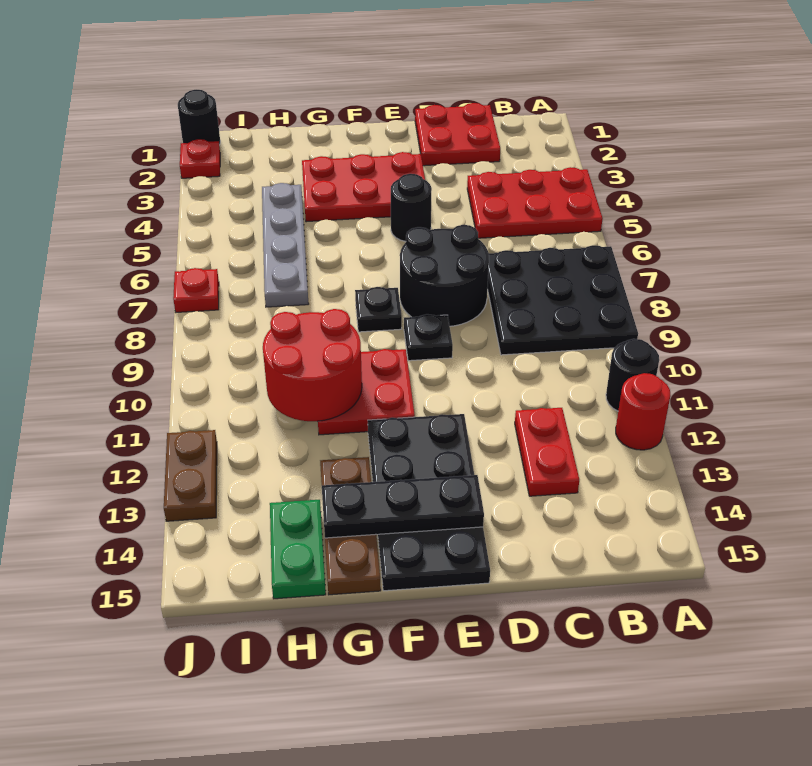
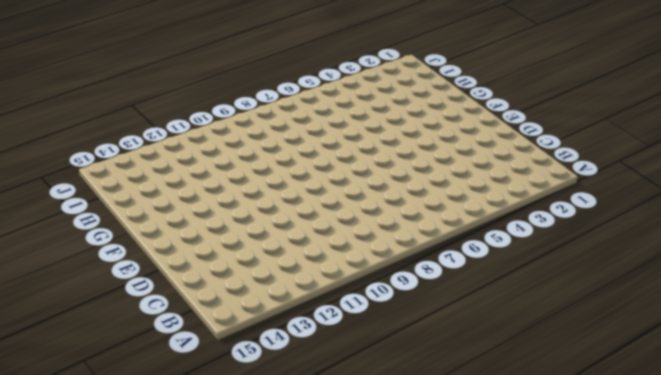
none -> red plate A4:C5 level 1
none -> black plate A7:C9 level 1
none -> black round brick A11 level 1

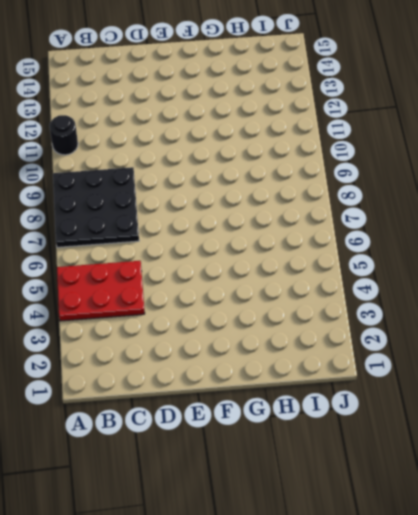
none -> red round brick A12 level 1
none -> red plate C1:D2 level 1
none -> red plate C12:C13 level 1

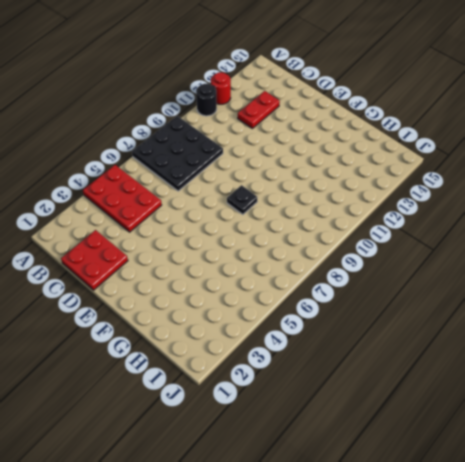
none -> black round brick D7:E8 level 1
none -> red plate E3:G4 level 1
none -> black round brick E5 level 1

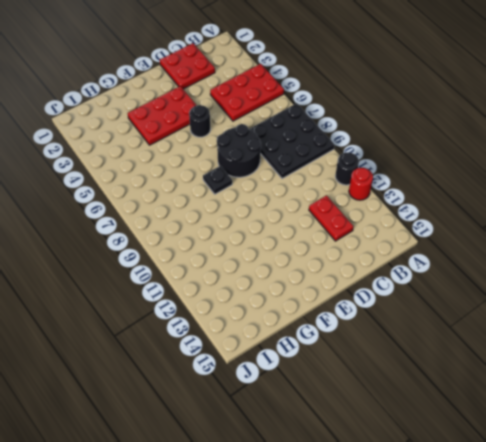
none -> black plate E9 level 1
none -> black plate E12:F15 level 1
none -> red plate F10:G11 level 1

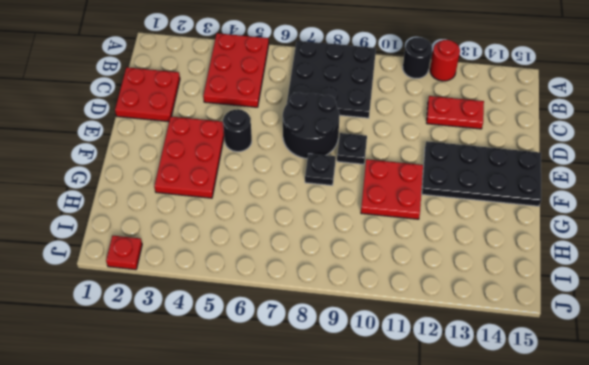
none -> brown plate G13:G15 level 1
none -> grey plate H4:H7 level 1
none -> green plate H14:H15 level 1

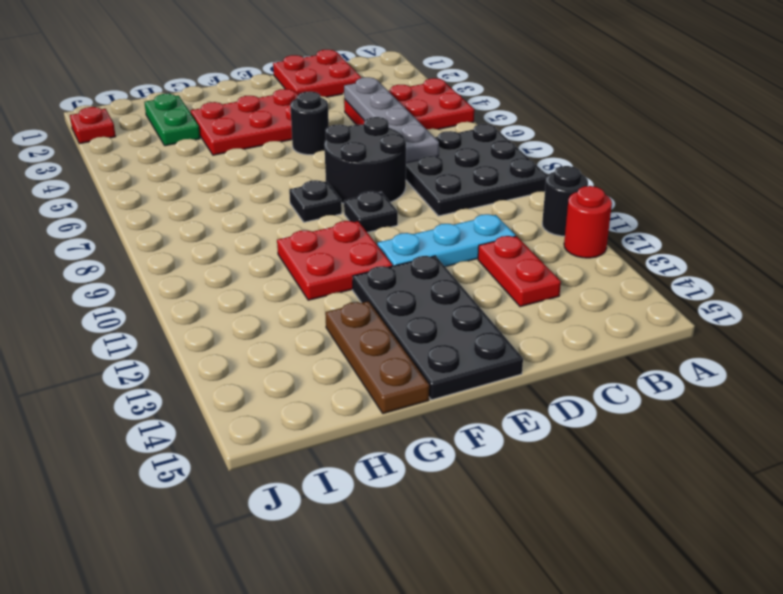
grey plate C4:C7 level 2 -> grey plate H4:H7 level 1
cyan plate C11:E11 level 1 -> none
green plate H2:H3 level 1 -> green plate H14:H15 level 1
none -> black round brick J1 level 1
none -> red plate J7 level 1
none -> brown plate J12:J13 level 1

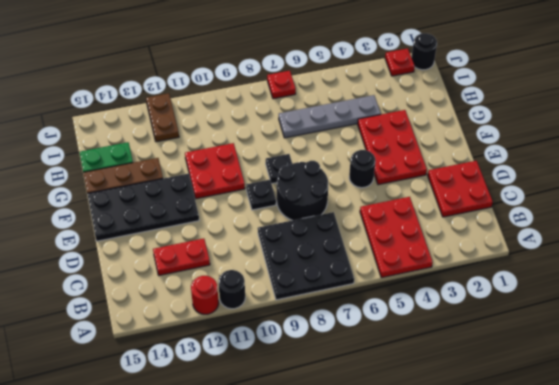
brown plate I12:J12 level 1 -> brown plate J12:J13 level 1
none -> black plate E14:G14 level 2
none -> red round brick G10:H11 level 2

